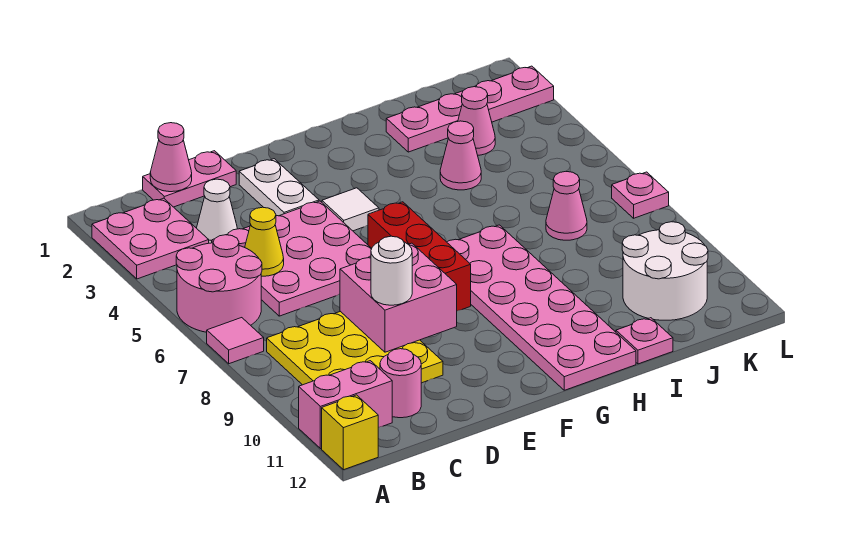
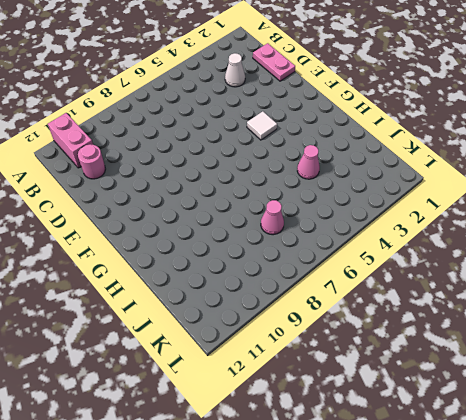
none -> pink plate A2:B3 level 1
none -> pink round brick A5:B6 level 1
none -> pink tile A7 level 1

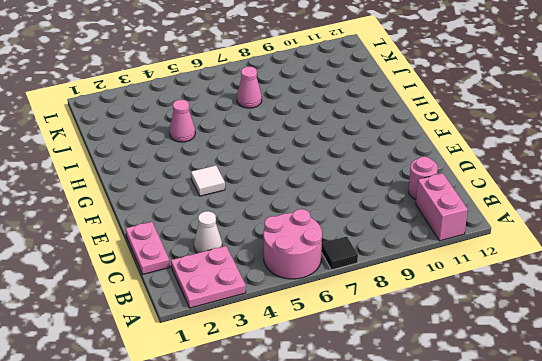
black tile A7 level 1 -> pink tile A7 level 1
none -> yellow brick A12 level 1
none -> yellow plate B8:D10 level 1
none -> pink plate C4:E6 level 1

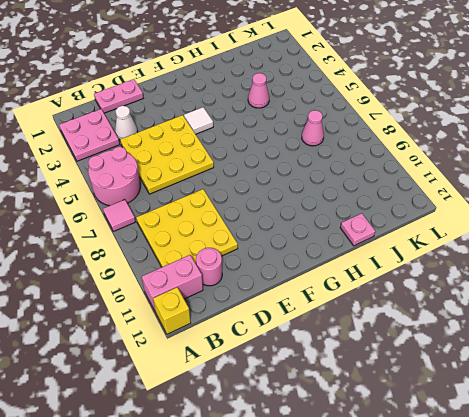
yellow plate C4:E6 level 1 -> pink plate C4:E6 level 1
none -> white plate E2:E3 level 1
none -> red brick F6:F8 level 1
none -> pink plate G7:H12 level 1

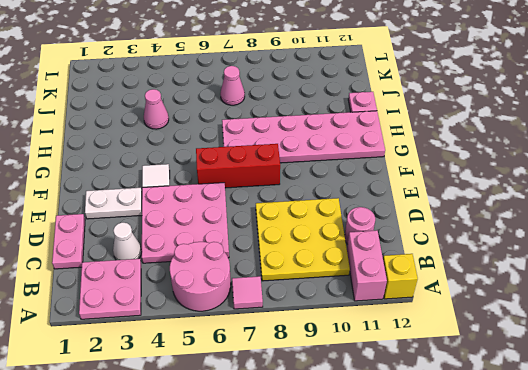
none -> pink plate I2:L2 level 1
none -> pink cone J3 level 1
none -> white round brick J10:K11 level 1

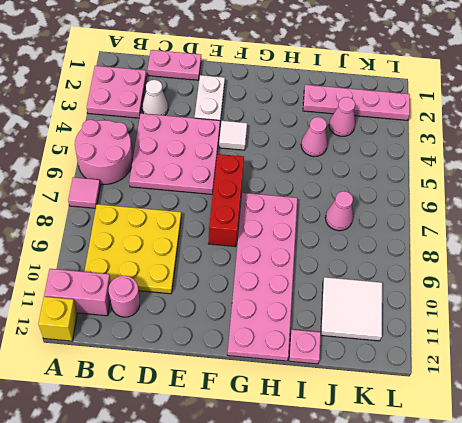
white tile J10:K11 level 1 -> white round brick J10:K11 level 1
none -> pink plate L7 level 1
none -> pink cone C1 level 2
none -> yellow cone C5 level 2

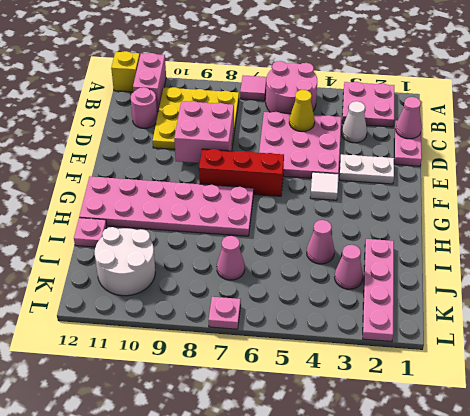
none -> white round brick D9 level 3

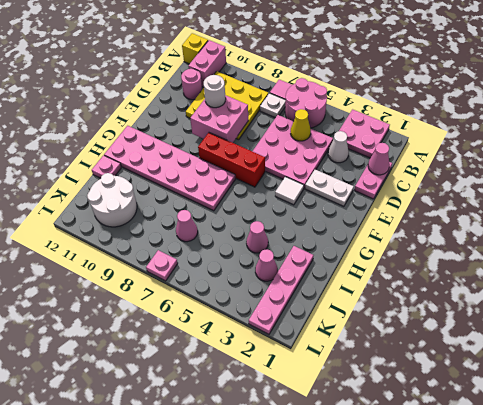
white plate B7 level 1 -> none

